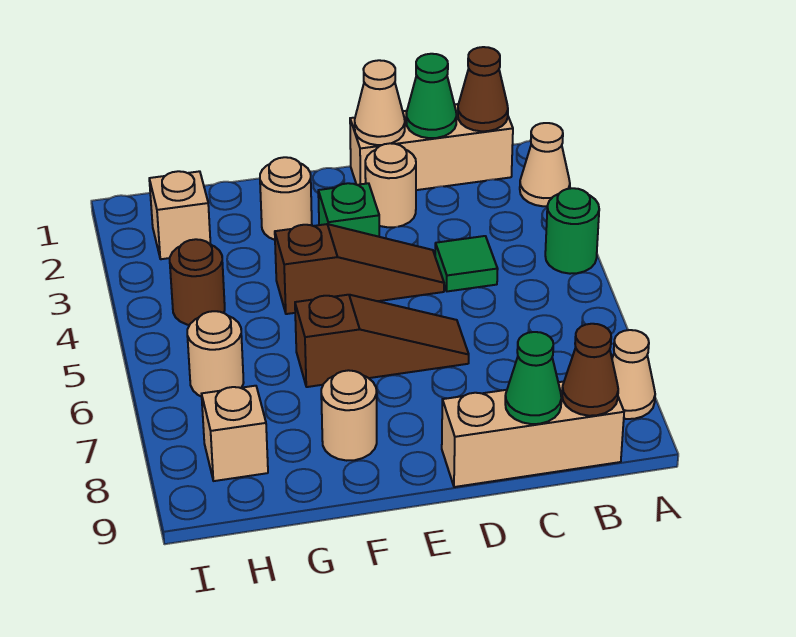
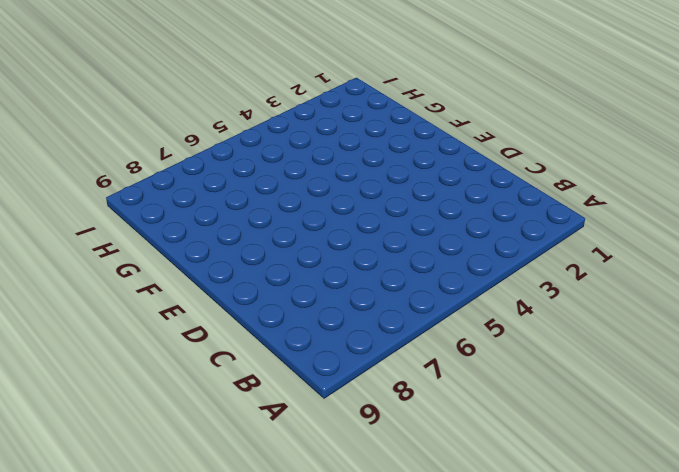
none -> tan cone A2 level 1
none -> green round brick A4 level 1
none -> tan cone A8 level 1

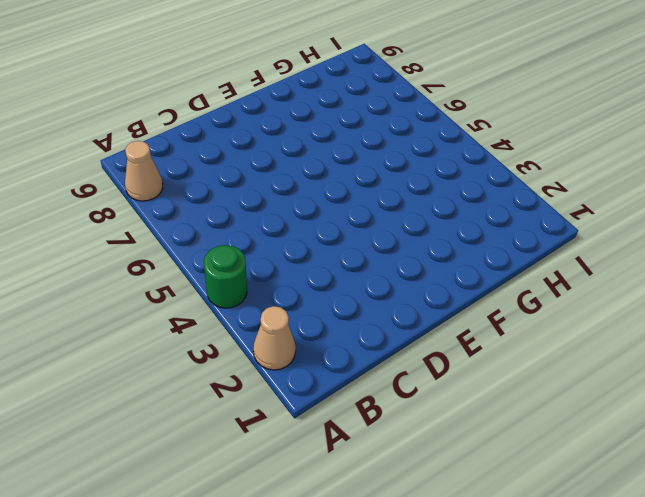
none -> tan brick B1:D1 level 1
none -> tan brick B9:D9 level 1
none -> green tile C4 level 1

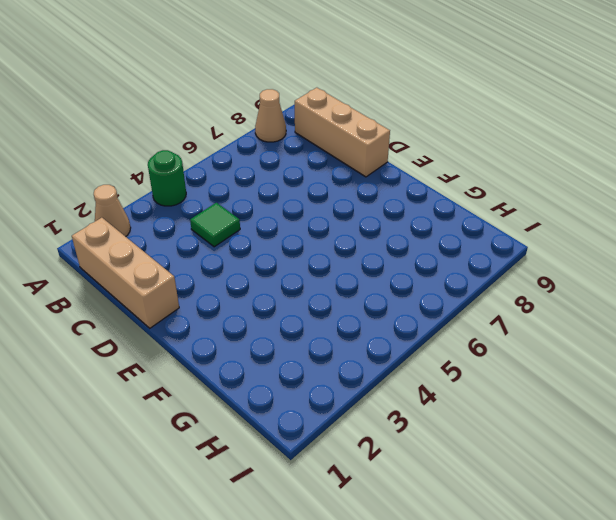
none -> tan round brick D2 level 1
none -> brown slope D4:F4 level 1 top F
none -> brown slope D6:F6 level 1 top F

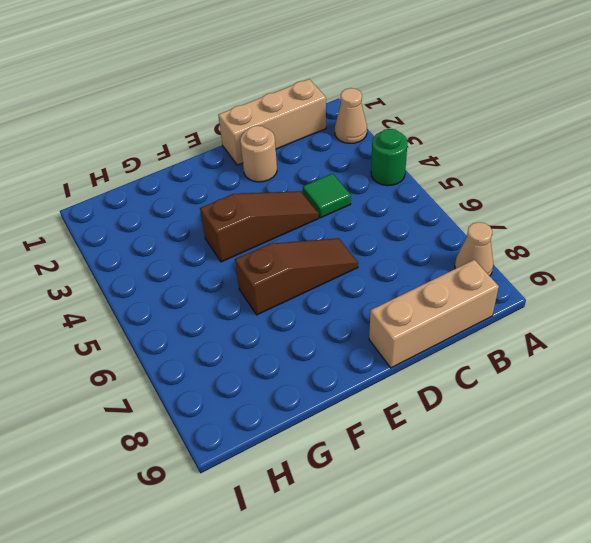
none -> green brick E3 level 1
none -> tan round brick F2 level 1
none -> tan round brick F8 level 1

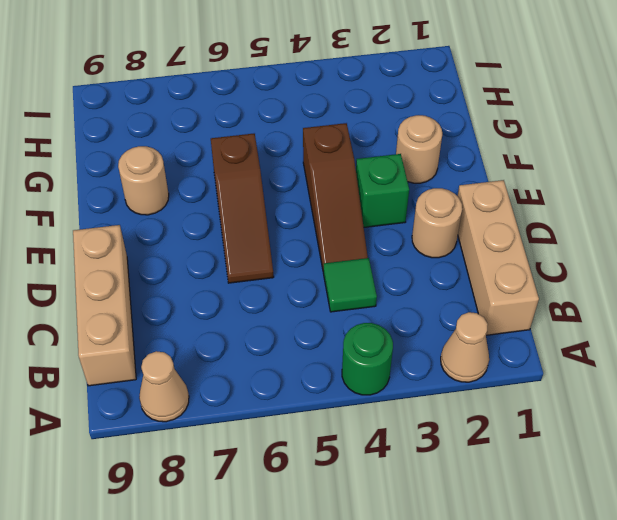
none -> tan brick H2 level 1
none -> brown round brick H4 level 1
none -> tan round brick H6 level 1

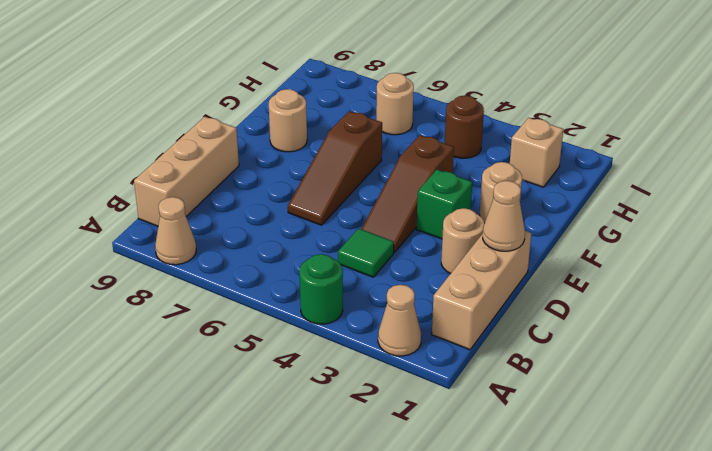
none -> tan brick H8 level 1
none -> brown cone B1 level 2
none -> brown cone B9 level 2

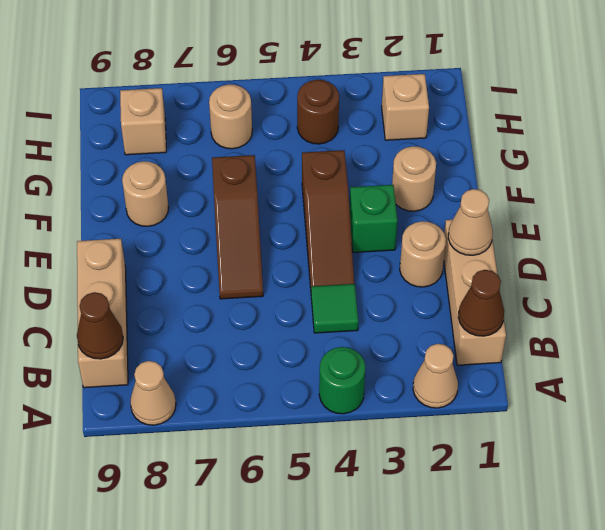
none -> green cone C1 level 2
none -> green cone C9 level 2

